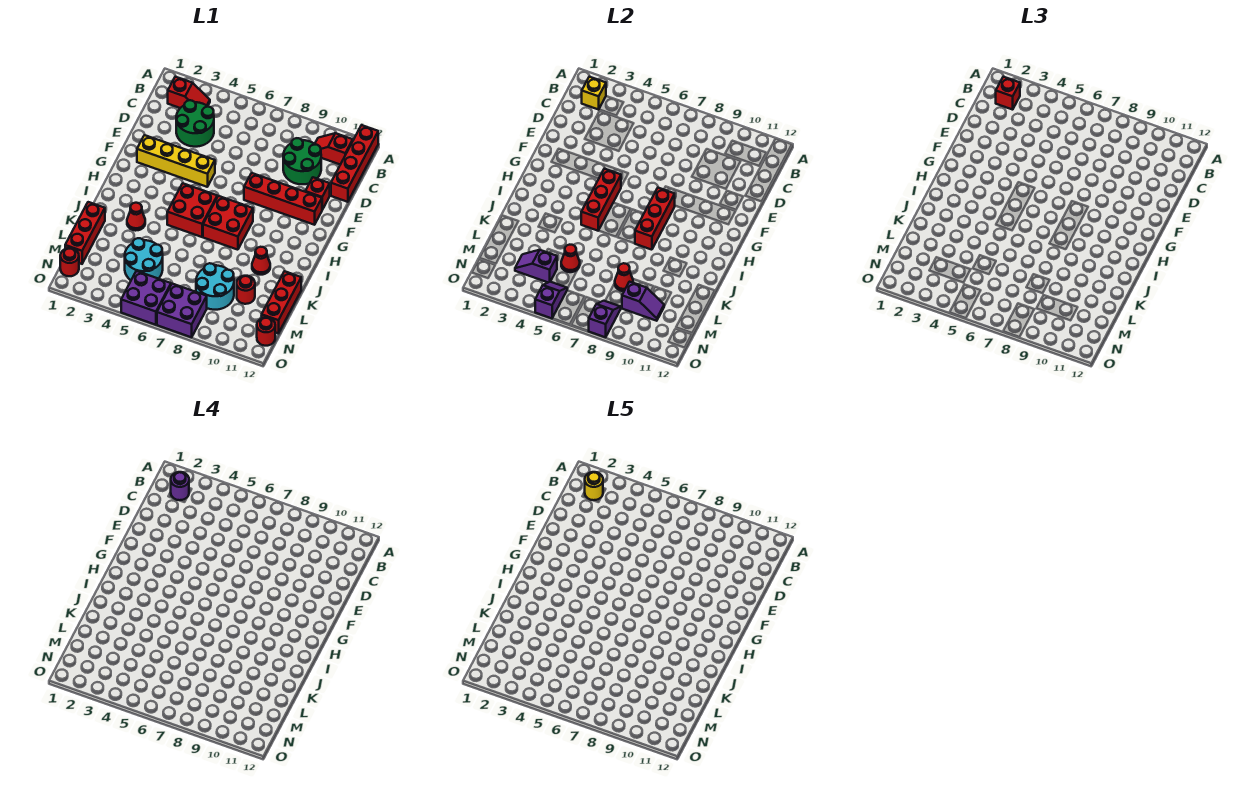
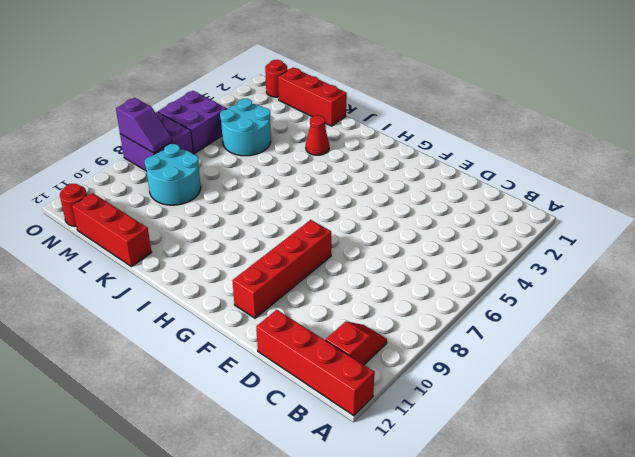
none -> red slope B2:B3 level 1 top 2
none -> green round brick C3:D4 level 1
none -> green round brick C9:D10 level 1
none -> red brick E11 level 1

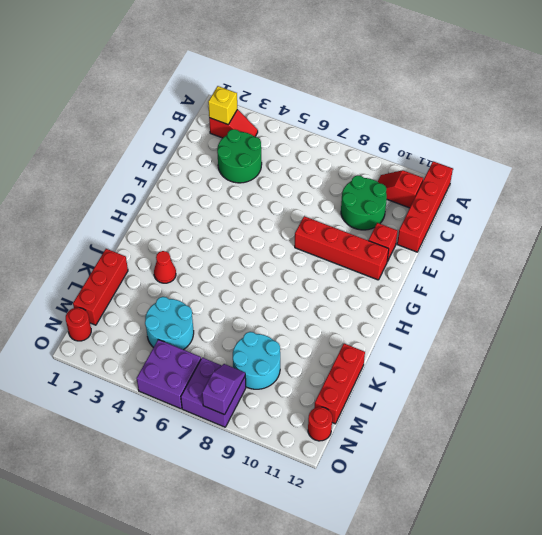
none -> yellow brick F2:F5 level 1
none -> red brick H5:I6 level 1
none -> red brick H7:I8 level 1
none -> red cone J10 level 1

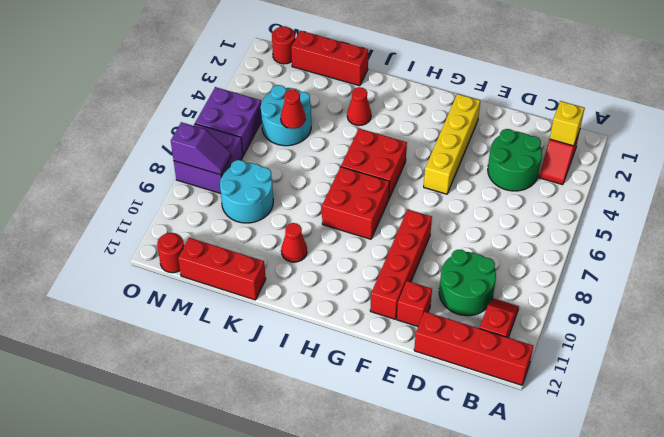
none -> red round brick L10 level 1
none -> red brick G5:I5 level 2
none -> red brick G8:I8 level 2
none -> red cone L8 level 2

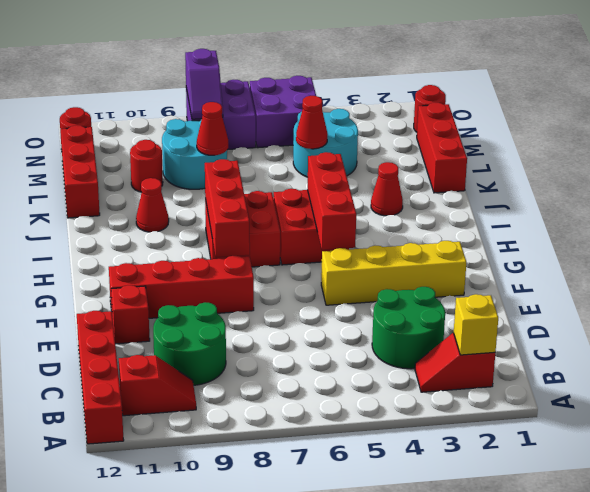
none -> purple slope M3:M4 level 2 top 4
none -> purple slope M9:M10 level 2 top 9
none -> purple slope N5:O5 level 2 top O
none -> red brick B2 level 3

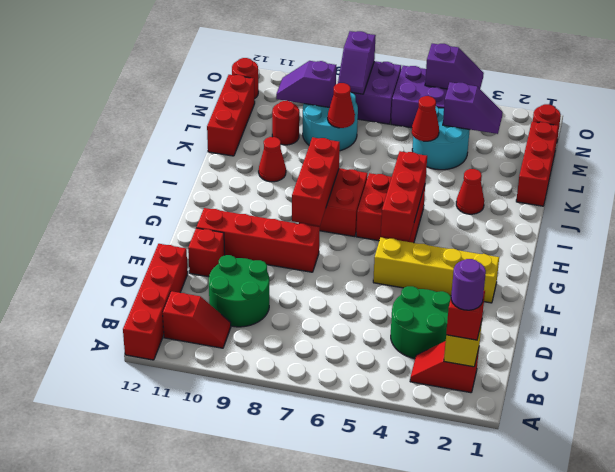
purple slope O4:O5 level 2 top 5 -> purple slope N5:O5 level 2 top O
none -> yellow round brick B2 level 5

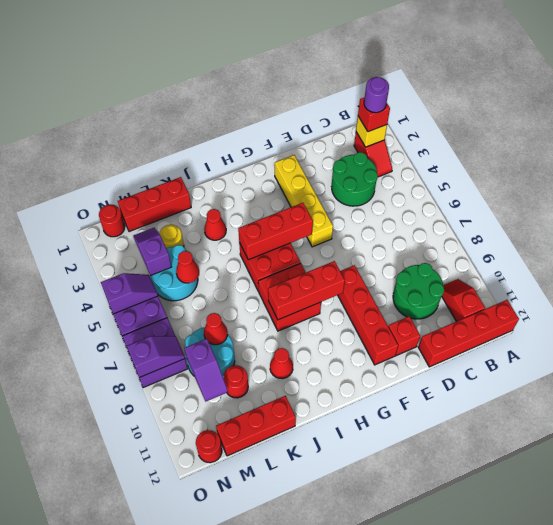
yellow round brick L3 level 1 -> yellow round brick B2 level 5

